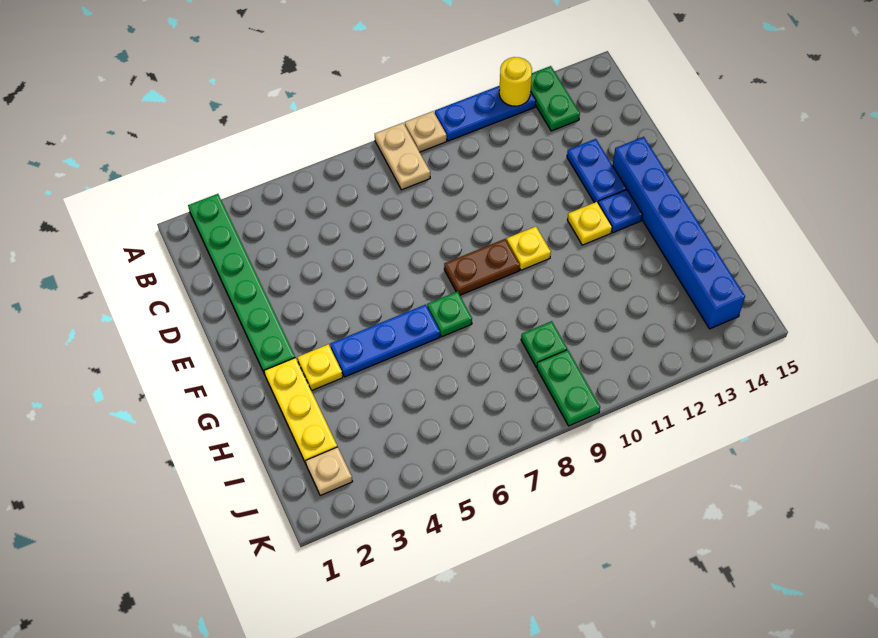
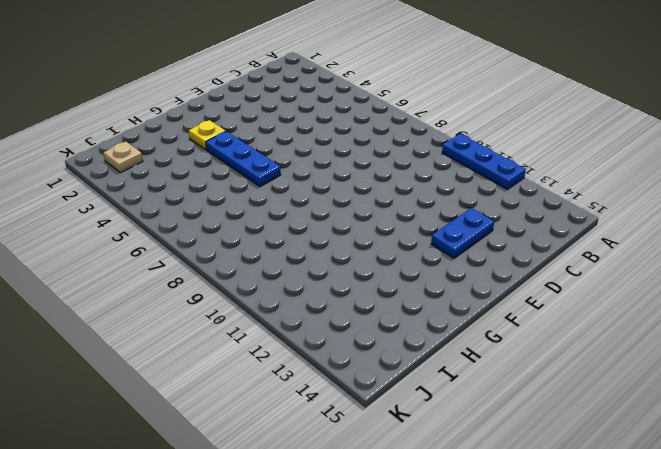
none -> green plate A2:F2 level 1
none -> tan plate A8:B8 level 1
none -> tan plate A9 level 1

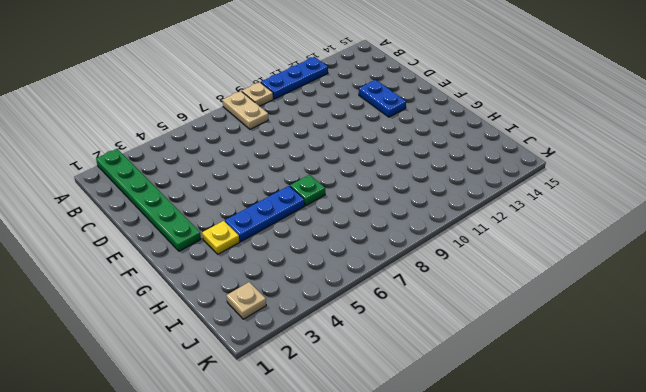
none -> green plate A13:B13 level 1
none -> blue brick E14:J14 level 1
none -> brown plate F8:F9 level 1

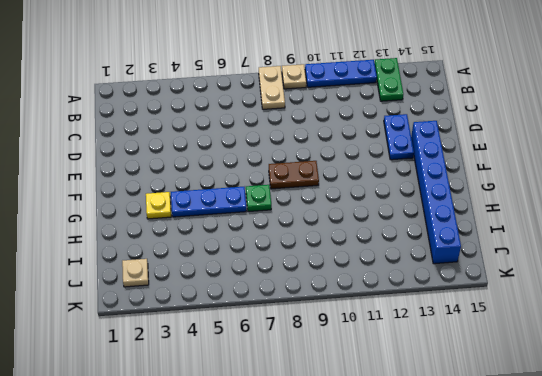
none -> green plate A2:F2 level 1
none -> yellow plate F10 level 1
none -> yellow plate F12 level 1

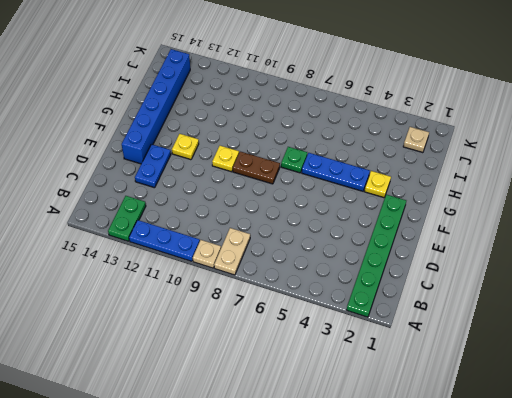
none -> blue plate F13 level 1
none -> yellow plate G2:I2 level 1
none -> green plate I9 level 1

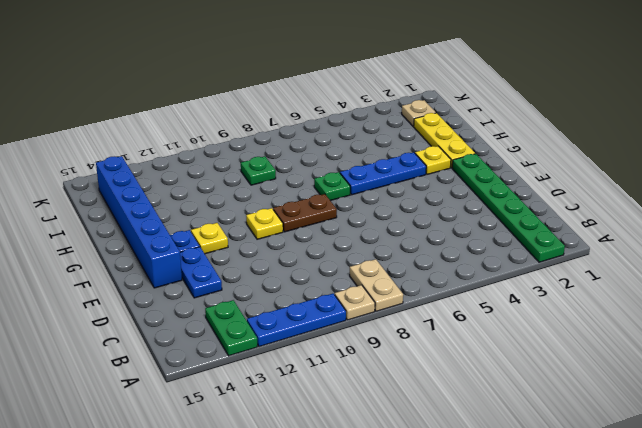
none -> green plate J9:K9 level 1
none -> yellow round brick A12 level 2

